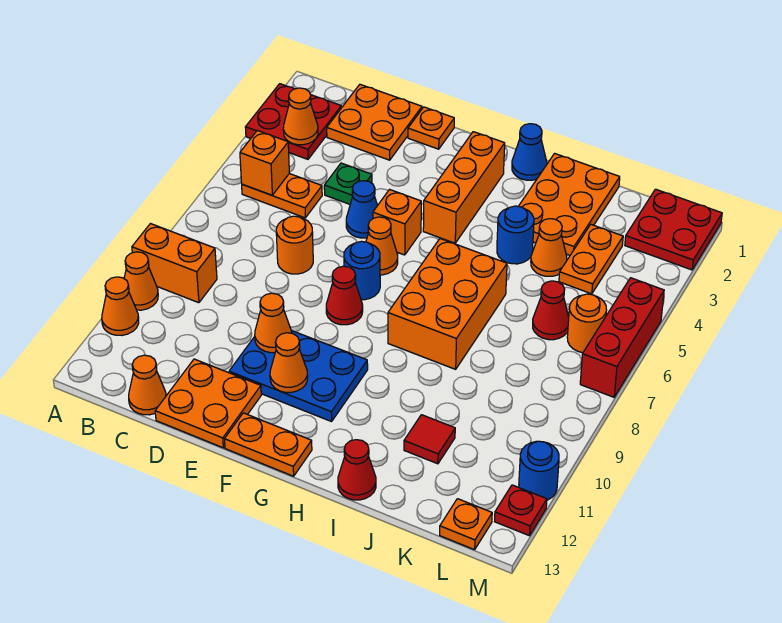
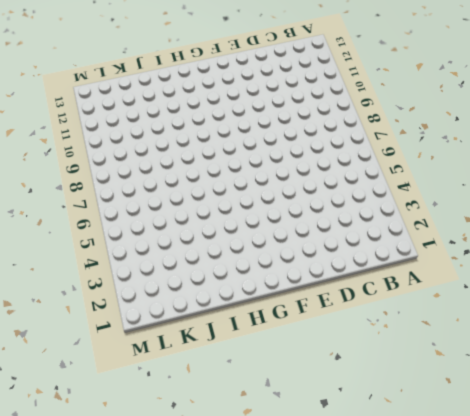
none -> red plate A2:B3 level 1
none -> orange brick A9:B9 level 1
none -> orange cone A10 level 1
none -> orange cone A11 level 1

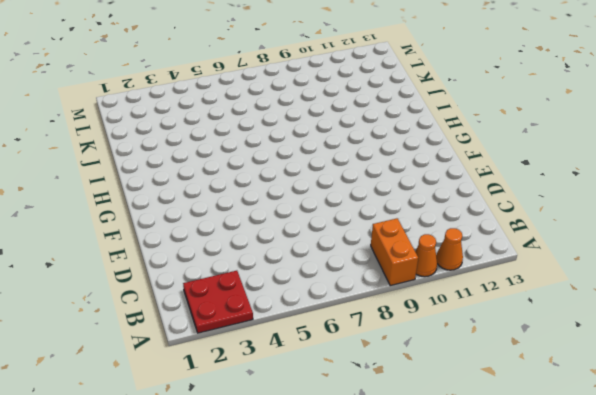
none -> orange plate B5:C5 level 1
none -> orange plate C1:D2 level 1
none -> orange cone C13 level 1
none -> green plate D4 level 1

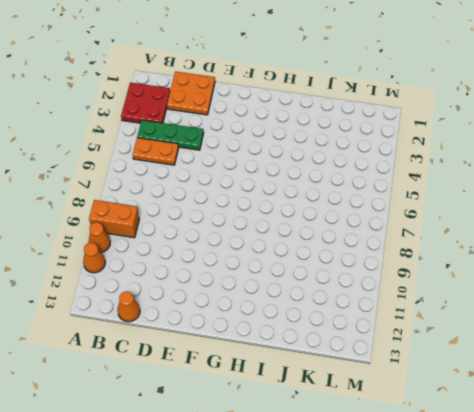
green plate B4:D4 level 1 -> green plate D4 level 1
none -> orange round brick D7 level 1
none -> orange plate D12:E13 level 1
none -> orange plate E1 level 1
none -> blue cone E5 level 1

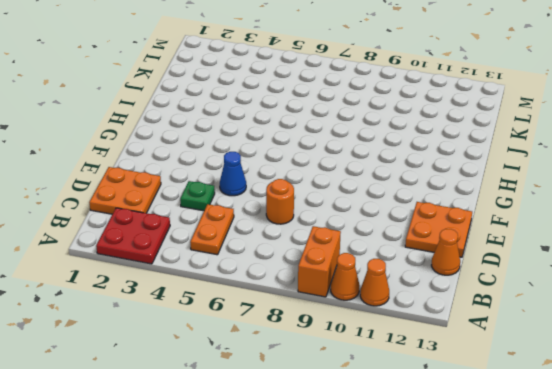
none -> orange plate E1 level 1
none -> blue plate E10:G11 level 1
none -> orange brick F5 level 1
none -> orange cone F6 level 1

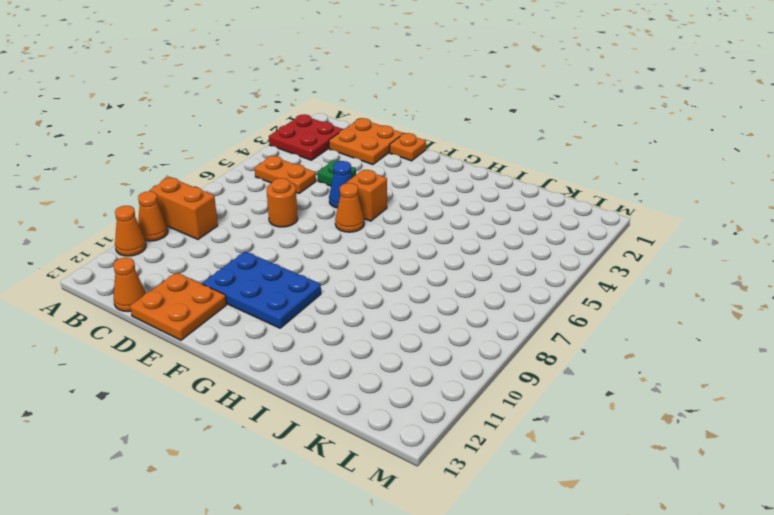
none -> blue round brick F7 level 1
none -> red cone F8 level 1
none -> orange plate F13:G13 level 1
none -> orange brick G2:G4 level 1

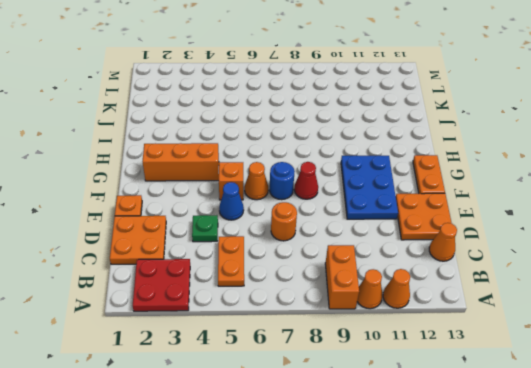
none -> blue cone H1 level 1
none -> orange brick H6:I8 level 1
none -> orange plate I1:J3 level 1
none -> blue round brick I4 level 1

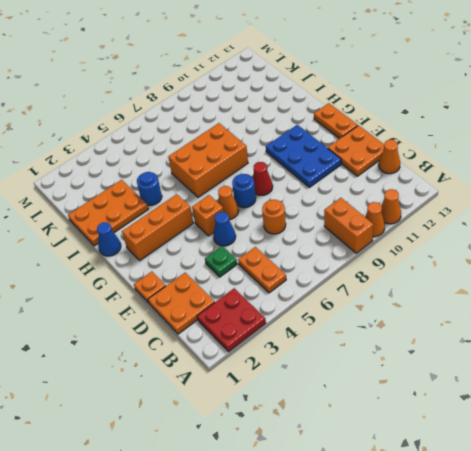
none -> red cone I13 level 1
none -> orange cone J4 level 1
none -> red tile J11 level 1
none -> orange plate K3:K4 level 1

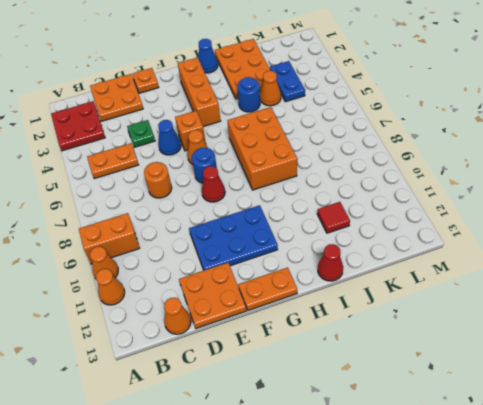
blue plate K3:K4 level 1 -> orange plate K3:K4 level 1
none -> red cone K6 level 1
none -> red plate L1:M2 level 1
none -> orange round brick L6 level 1
none -> orange plate L13 level 1

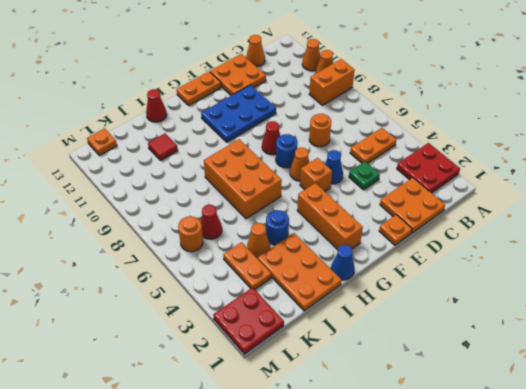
none -> red brick M5:M7 level 1
none -> blue round brick M11 level 1
none -> red plate M12 level 1
none -> orange cone B3 level 2

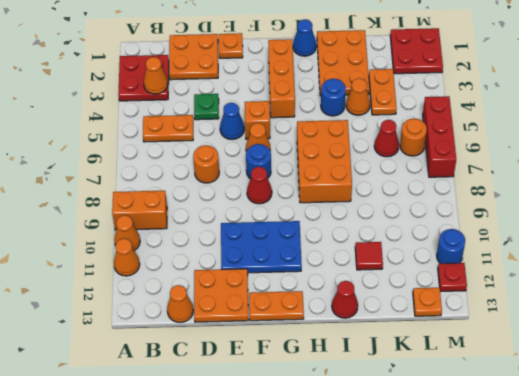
none -> orange brick B5 level 2
none -> orange cone E10 level 2
none -> orange cone F11 level 2

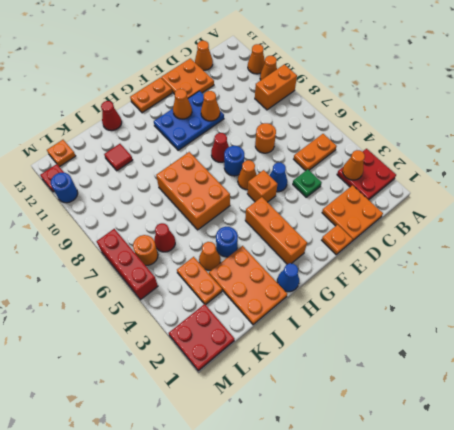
none -> orange brick B5 level 2

